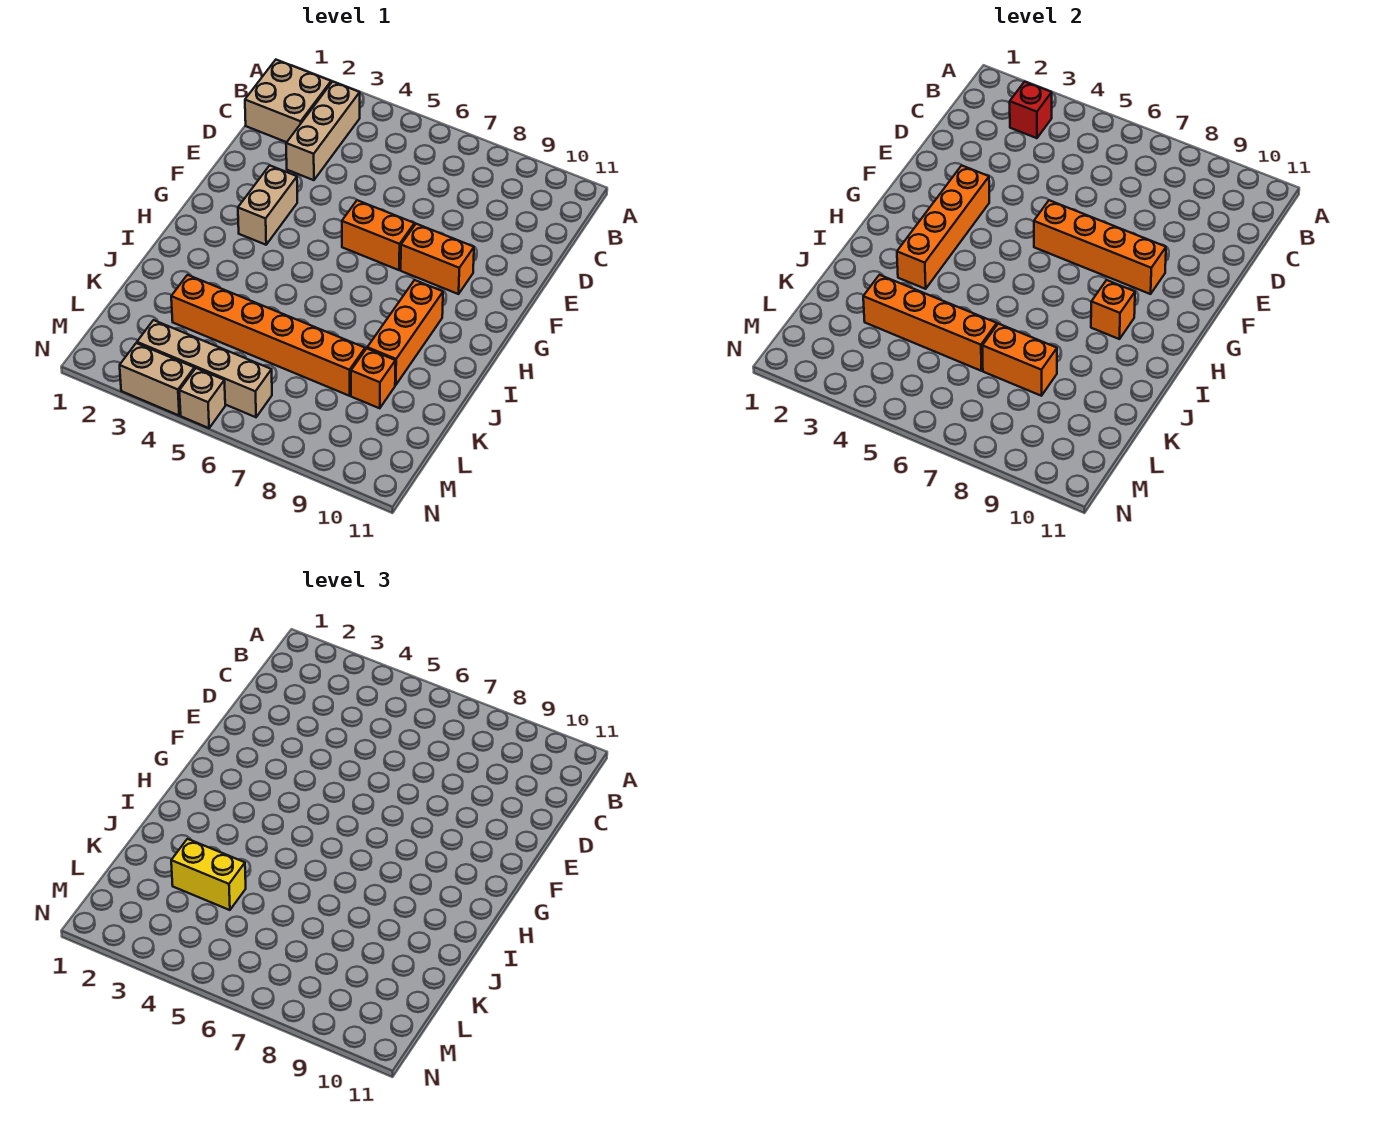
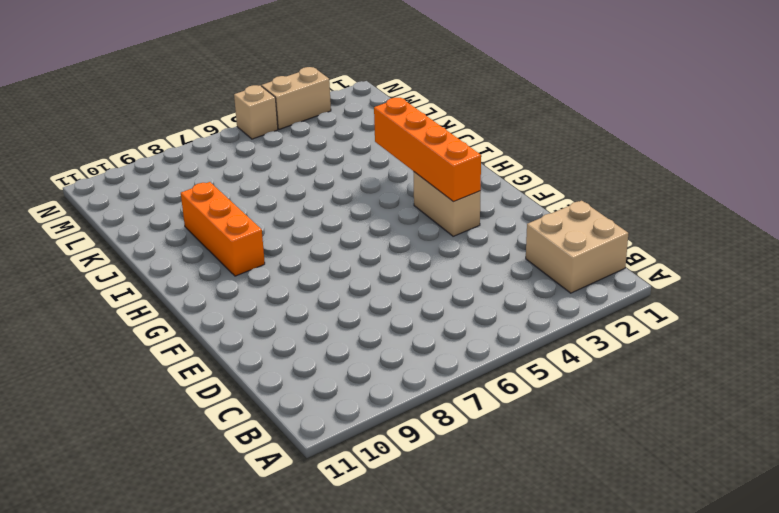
none -> tan brick B3:D3 level 1
none -> orange brick F6:F7 level 1
none -> orange brick F8:F9 level 1

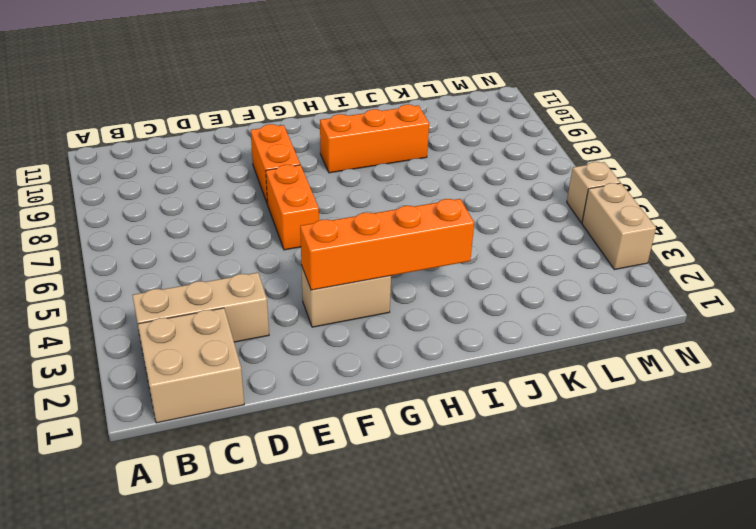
none -> orange brick K3:K8 level 1
none -> orange brick K9 level 1
none -> tan brick M3:M6 level 1

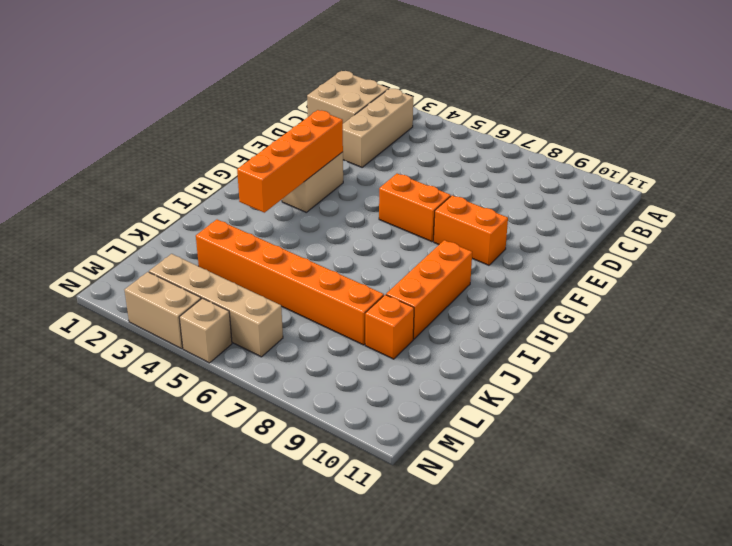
none -> red brick B3 level 2
none -> orange brick F6:F9 level 2
none -> orange brick H9 level 2

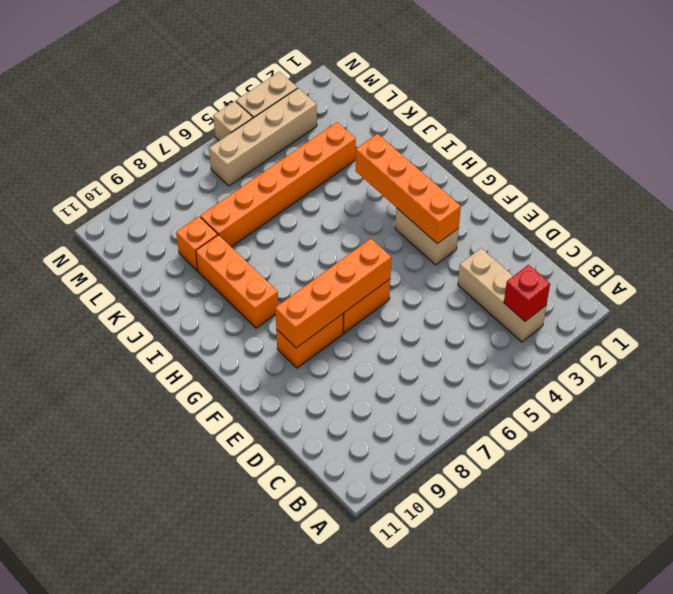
none -> tan brick B1:C2 level 1
none -> orange brick H9 level 2
none -> orange brick K3:K6 level 2

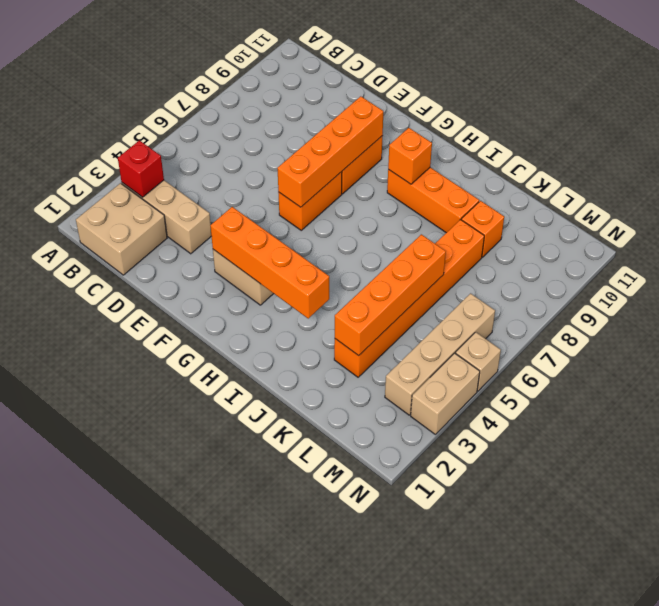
none -> orange brick K7:K8 level 2
none -> yellow brick K3:K4 level 3

